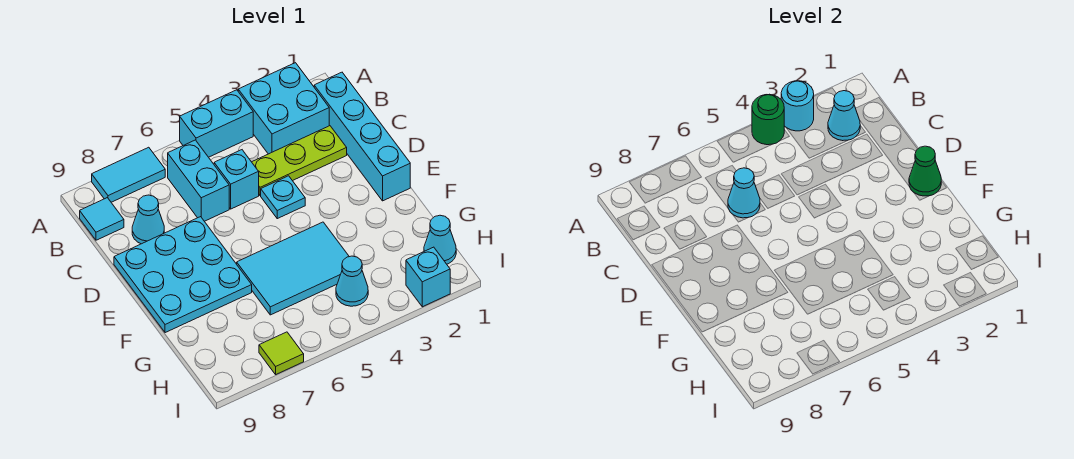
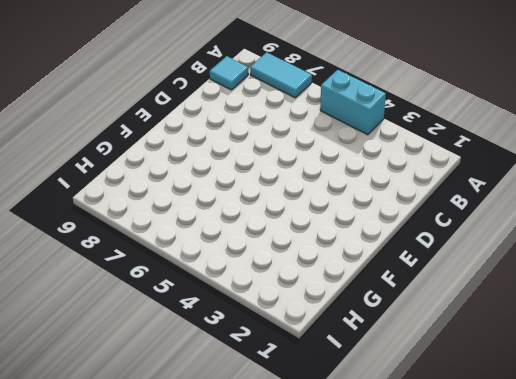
none -> cyan brick A2:B3 level 1
none -> cyan brick B1:E1 level 1
none -> cyan brick B6:C6 level 1

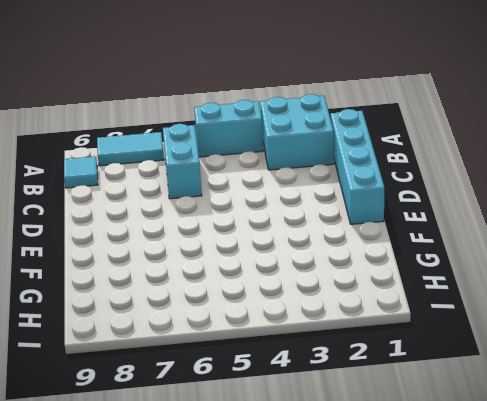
none -> lime plate C2:C4 level 1
none -> cyan brick C5 level 1
none -> cyan cone C8 level 1

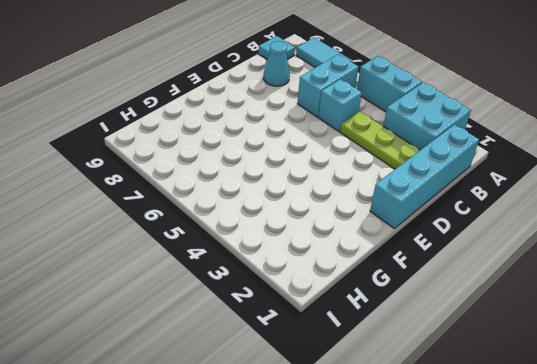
none -> cyan plate D4 level 1
none -> cyan plate D7:F9 level 1
none -> cyan tile F4:G6 level 1

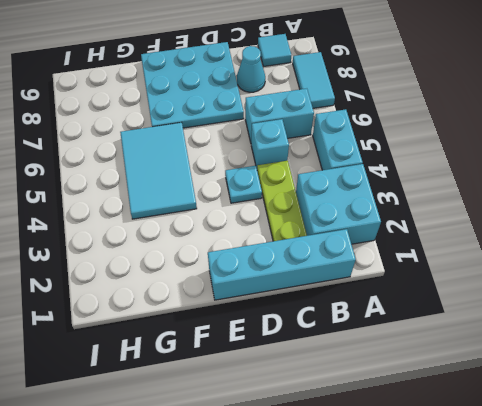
none -> cyan cone H1 level 1
none -> cyan cone H4 level 1
none -> cyan brick I2 level 1

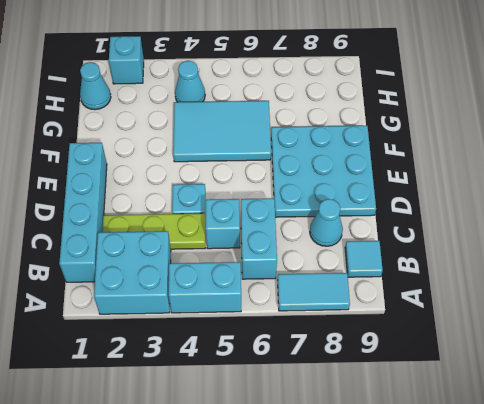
none -> lime tile I7 level 1
none -> cyan round brick A3 level 2
none -> green round brick A4 level 2

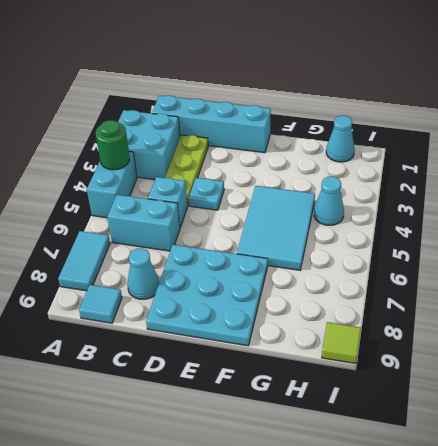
lime tile I9 level 1 -> lime tile I7 level 1
none -> cyan brick I2 level 1
none -> cyan round brick A3 level 2
none -> cyan cone B2 level 2

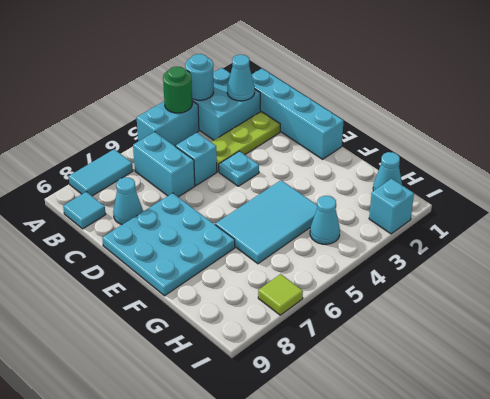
none -> cyan cone C6 level 2
none -> green cone E1 level 2

